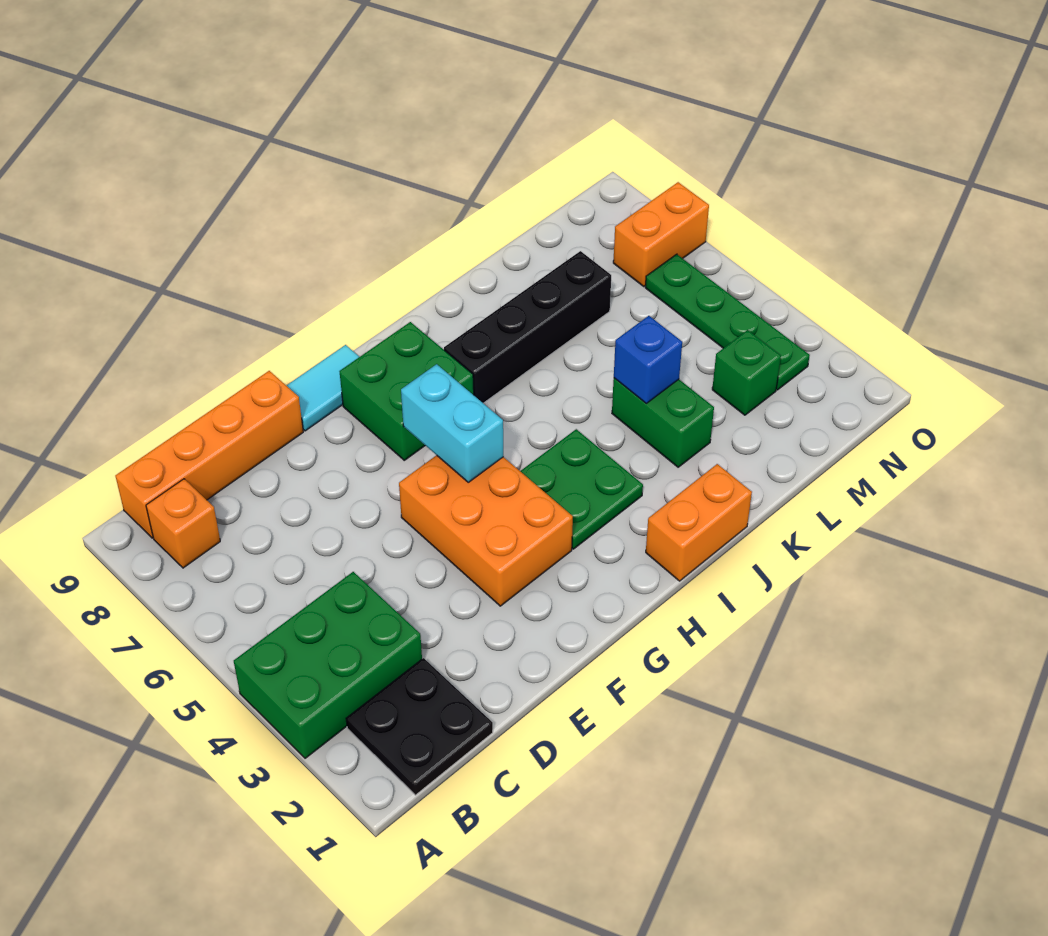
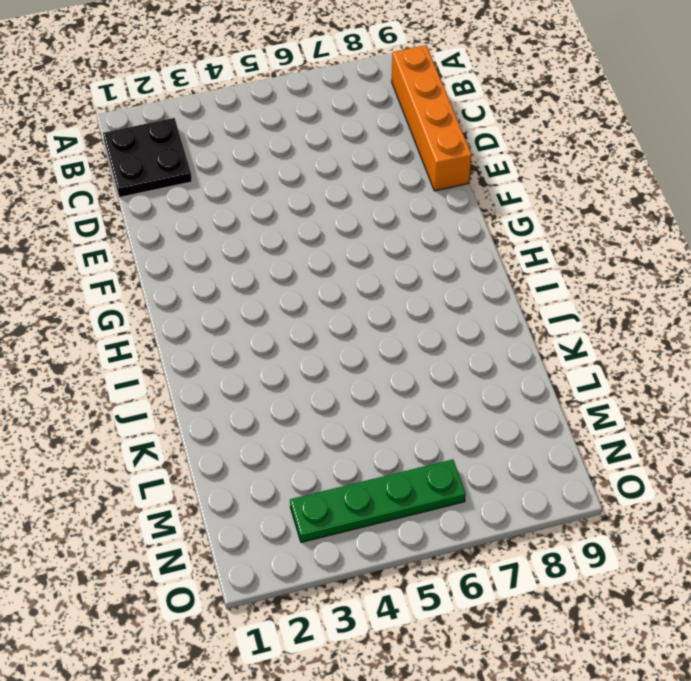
none -> green brick A3:C4 level 1
none -> orange brick B8 level 1
none -> orange brick F3:G5 level 1

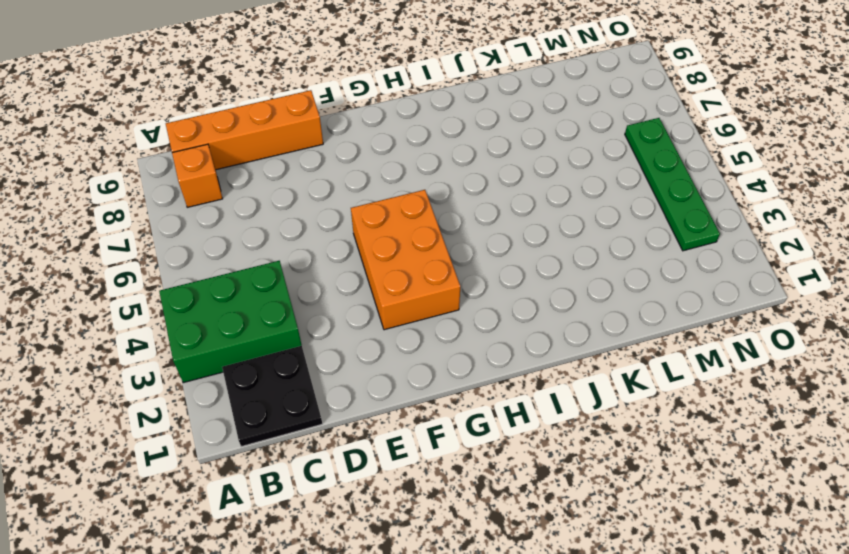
none -> cyan tile F9:G9 level 1
none -> green brick G7:H8 level 1
none -> green plate H3:I4 level 1

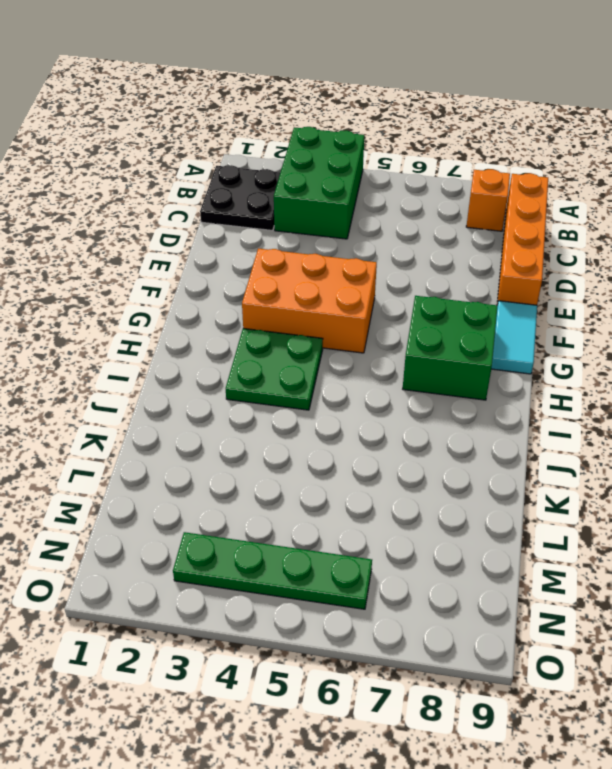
none -> orange brick I1:J1 level 1
none -> black brick I7:L7 level 1
none -> green brick K3:K4 level 1

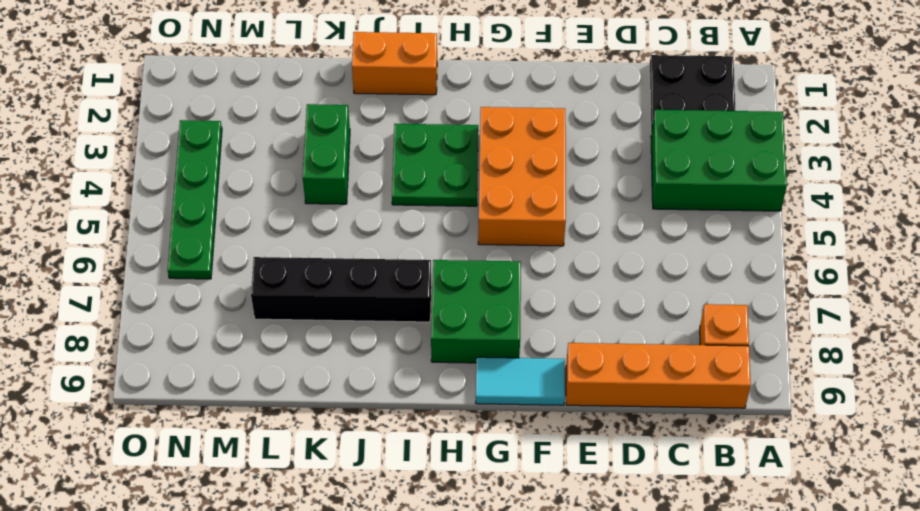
none -> green brick M3 level 1
none -> orange brick N7:O7 level 1
none -> cyan brick G5:G6 level 2

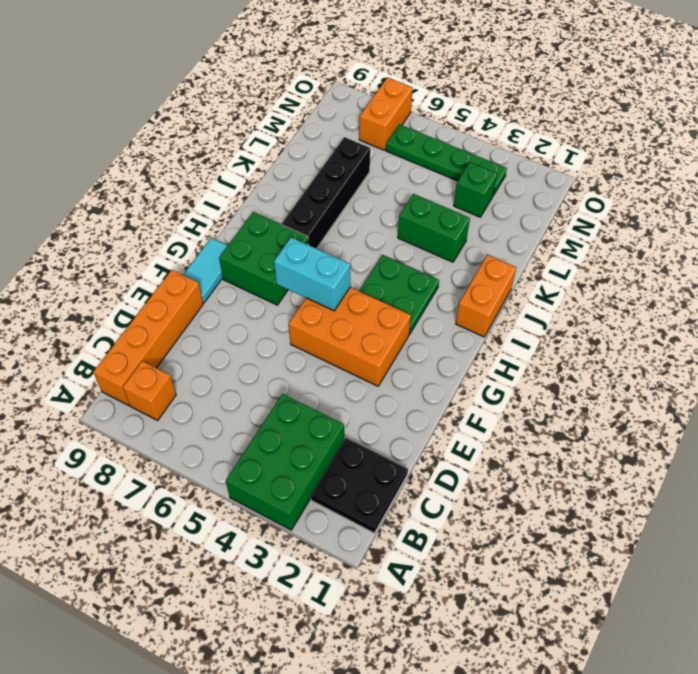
none -> blue brick K4 level 2

